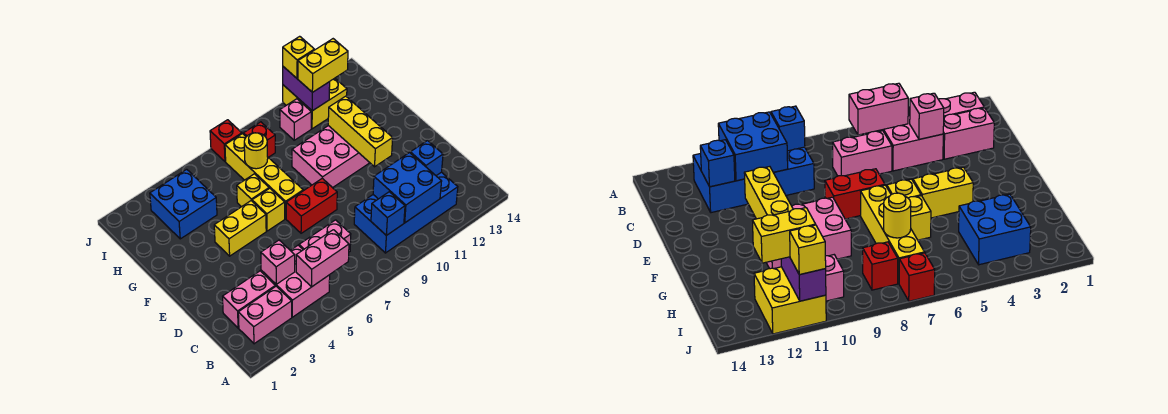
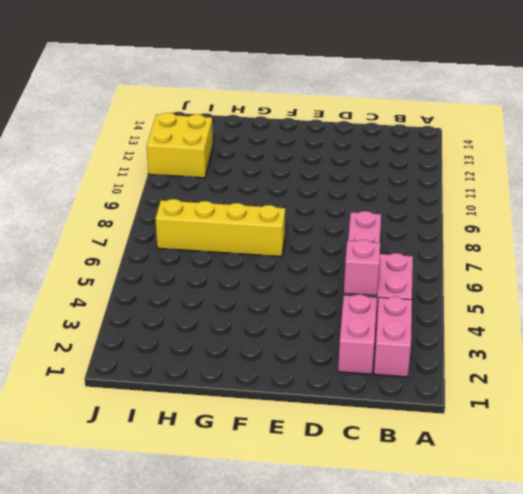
none -> blue brick B9:C12 level 1
none -> red brick E7:E8 level 1
none -> yellow brick F4:F5 level 1

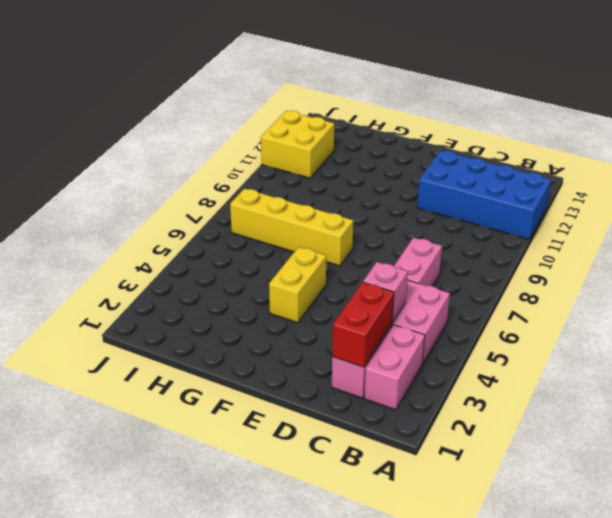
blue brick A11:D12 level 1 -> blue brick B9:C12 level 1
red brick C2:C3 level 2 -> red brick E7:E8 level 1
none -> yellow brick F6 level 1
none -> pink brick F9:G11 level 1
none -> yellow brick G6 level 1

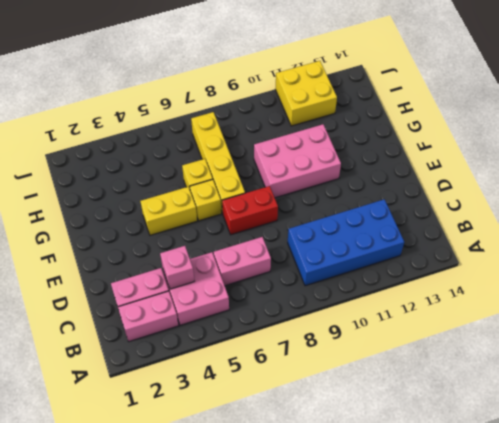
none -> blue brick H3:I4 level 1
none -> red brick I8 level 1
none -> pink brick I10 level 1

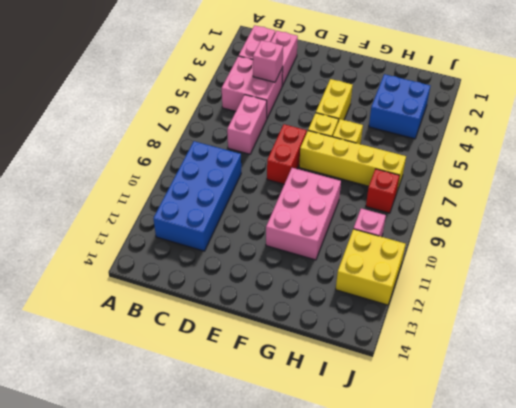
none -> red brick J7 level 1
none -> pink brick B5:B6 level 2
none -> blue brick B9 level 2

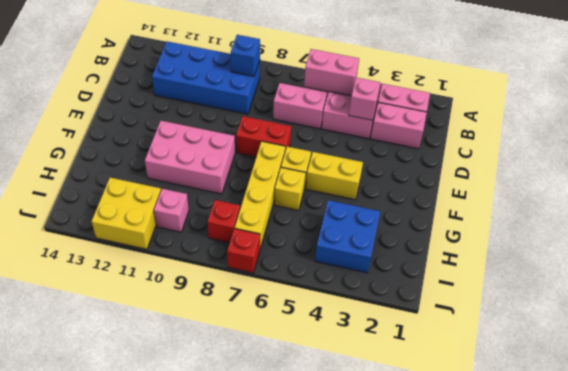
none -> blue brick B10:C11 level 2
none -> blue brick C12 level 2
none -> yellow brick E11:G11 level 2

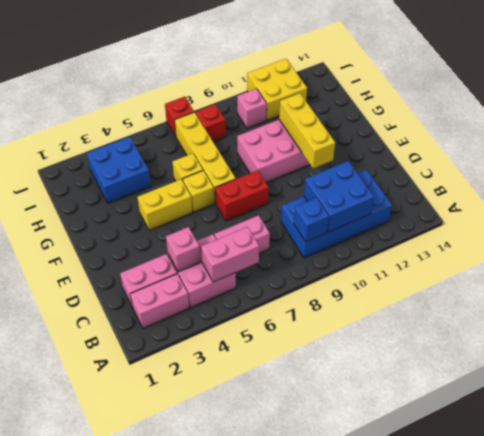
none -> blue brick C12 level 2
none -> yellow round brick H7 level 2
none -> purple brick I11:J11 level 2

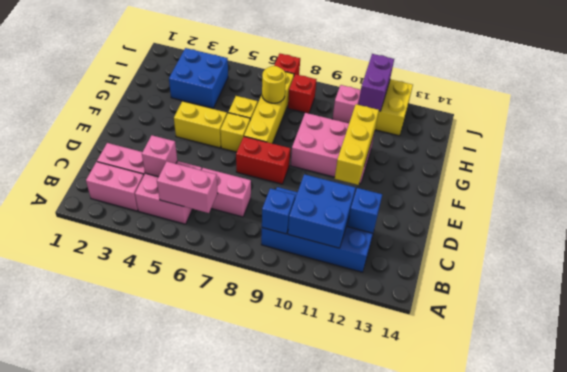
none -> yellow brick I11:I12 level 3
none -> yellow brick J11 level 3

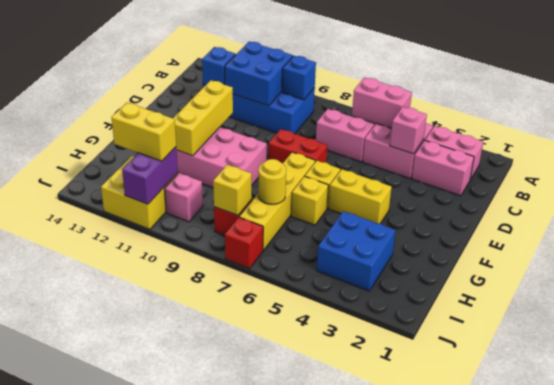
yellow brick I8 level 2 -> yellow brick J11 level 3

